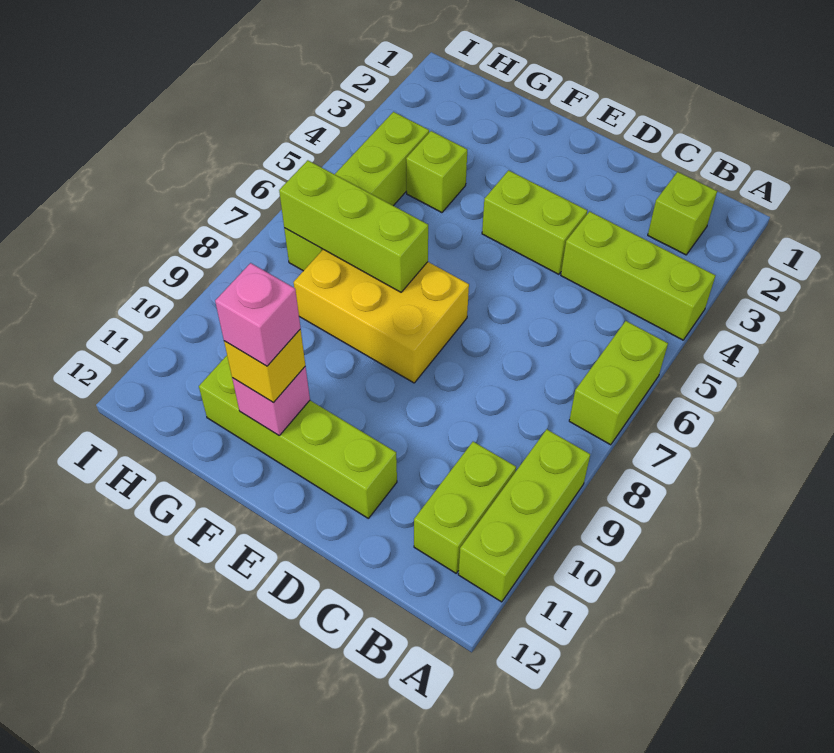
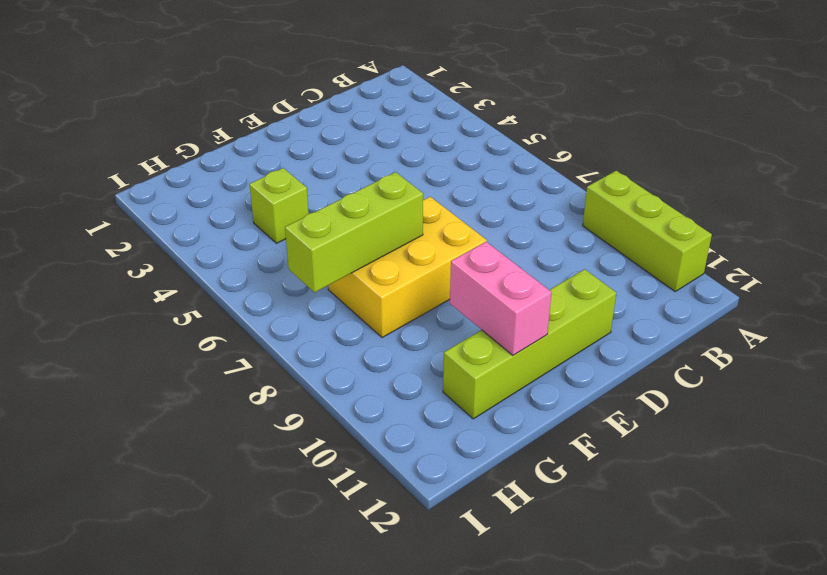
pink brick F10:F11 level 2 -> pink brick F11 level 2
none -> lime brick A4:C4 level 1
none -> lime brick A6:A7 level 1
none -> lime brick B2 level 1

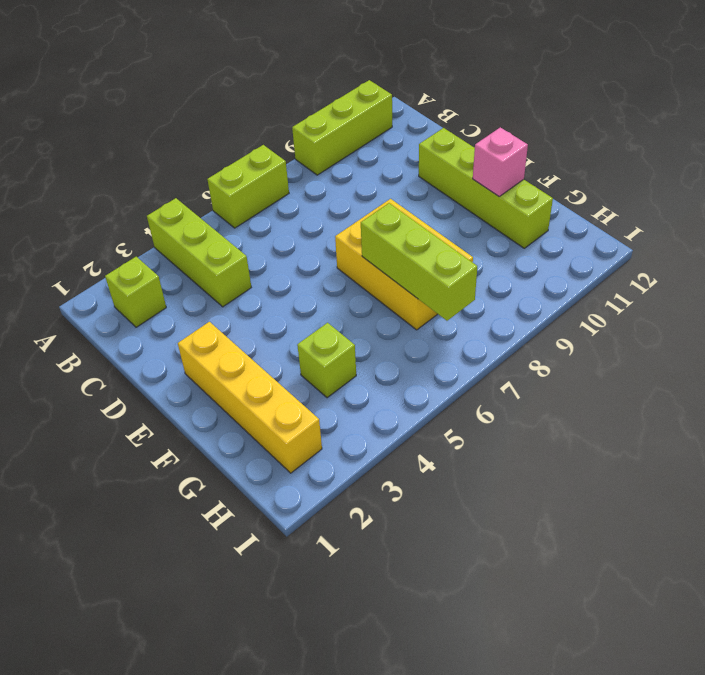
yellow brick E2:H2 level 1 -> none
none -> lime brick B10:B11 level 1
none -> lime brick D4:E4 level 1
none -> lime brick H4:H7 level 1

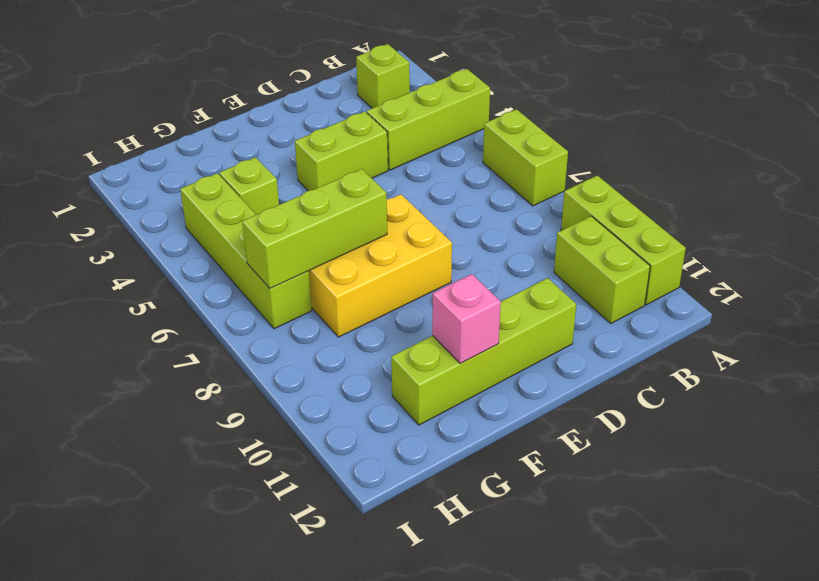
none -> yellow brick F11 level 3
none -> pink brick F11 level 4

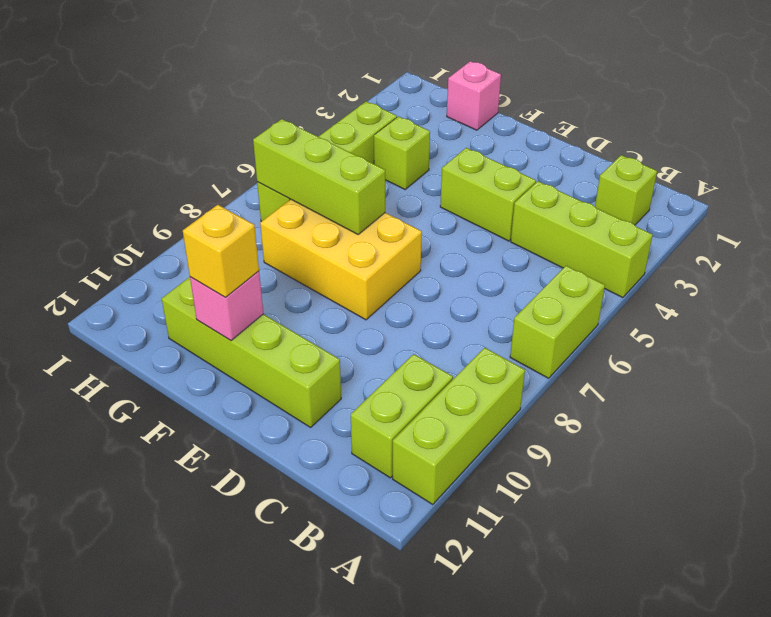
pink brick G1 level 1 -> pink brick F11 level 4

